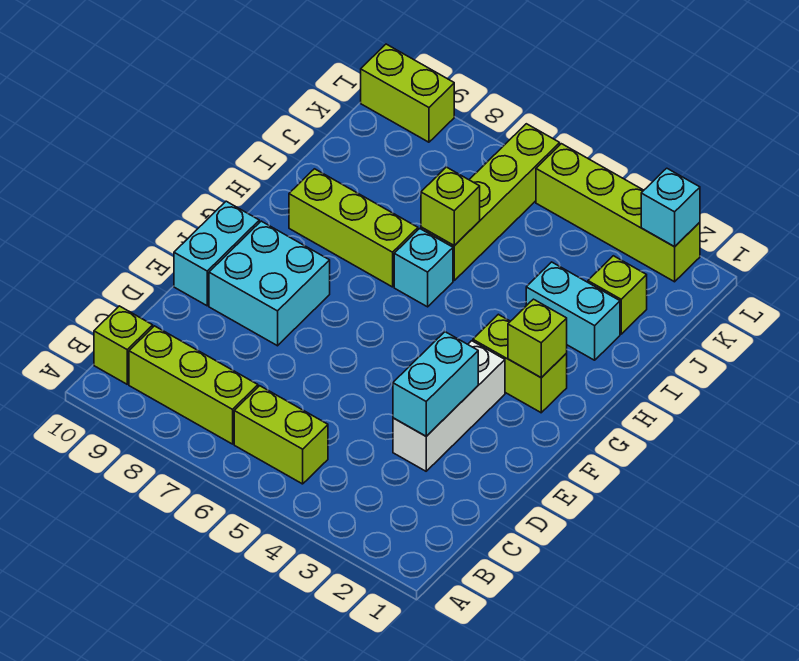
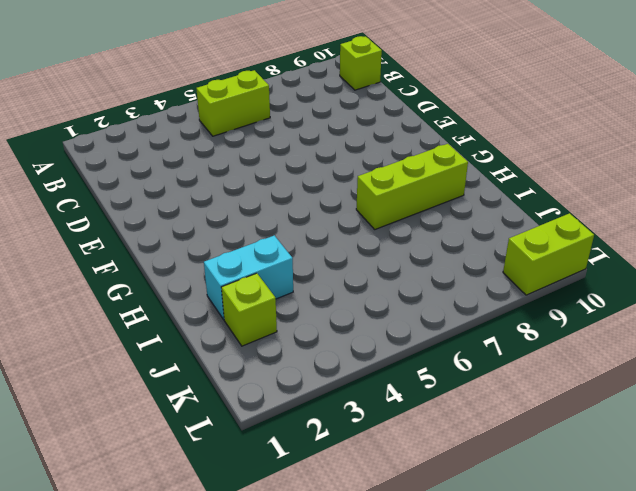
none -> lime brick B7:B9 level 1
none -> white brick D3:F3 level 1
none -> cyan brick E8:F9 level 1

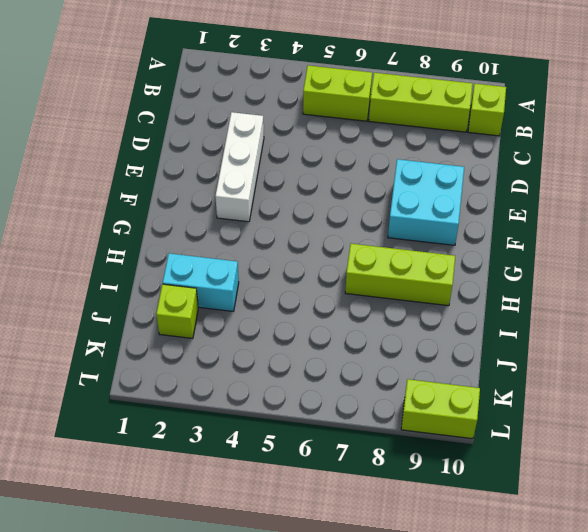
none -> cyan brick E10:F10 level 1
none -> lime brick G2:G3 level 1
none -> cyan brick H6 level 1

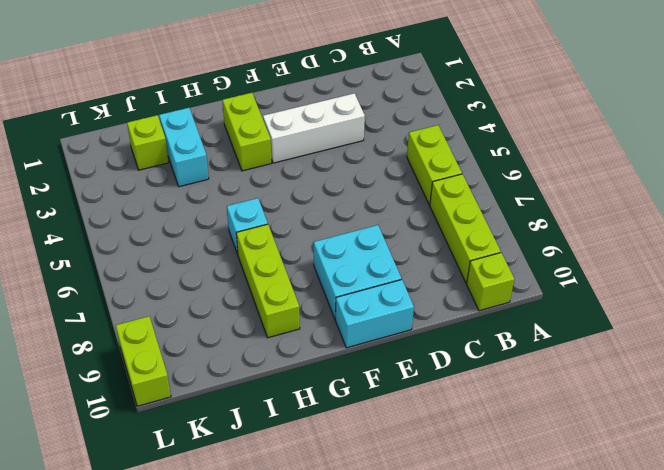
none -> lime brick I6:L6 level 1
none -> lime brick L2:L5 level 1
none -> cyan brick D3:E3 level 2

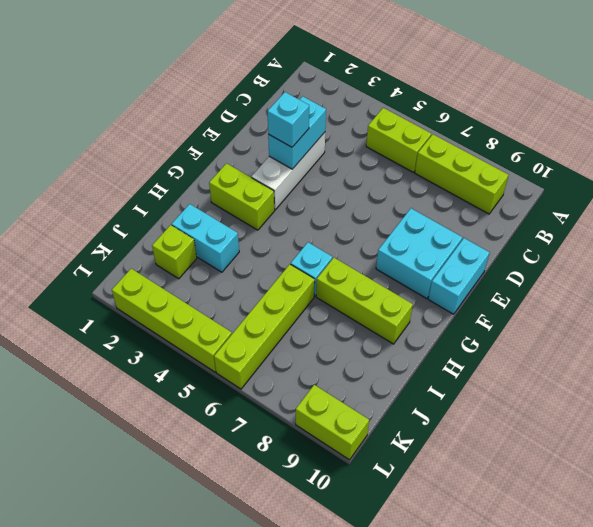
cyan brick E3 level 3 -> cyan brick L2 level 2
none -> lime brick B10 level 1
none -> lime brick G2 level 2
none -> lime brick I6 level 2

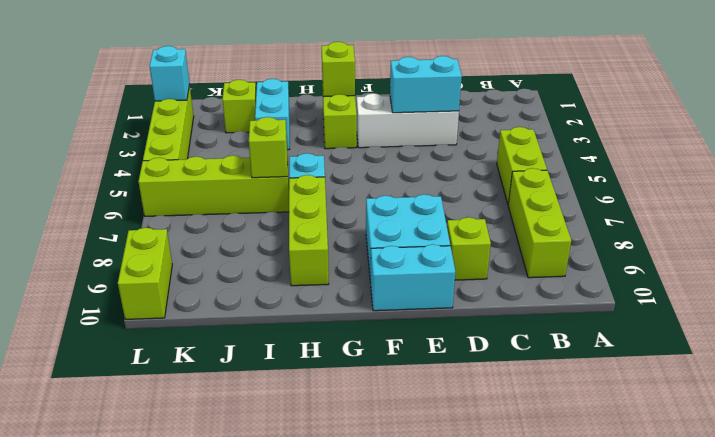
lime brick D9 level 1 -> lime brick B10 level 1

